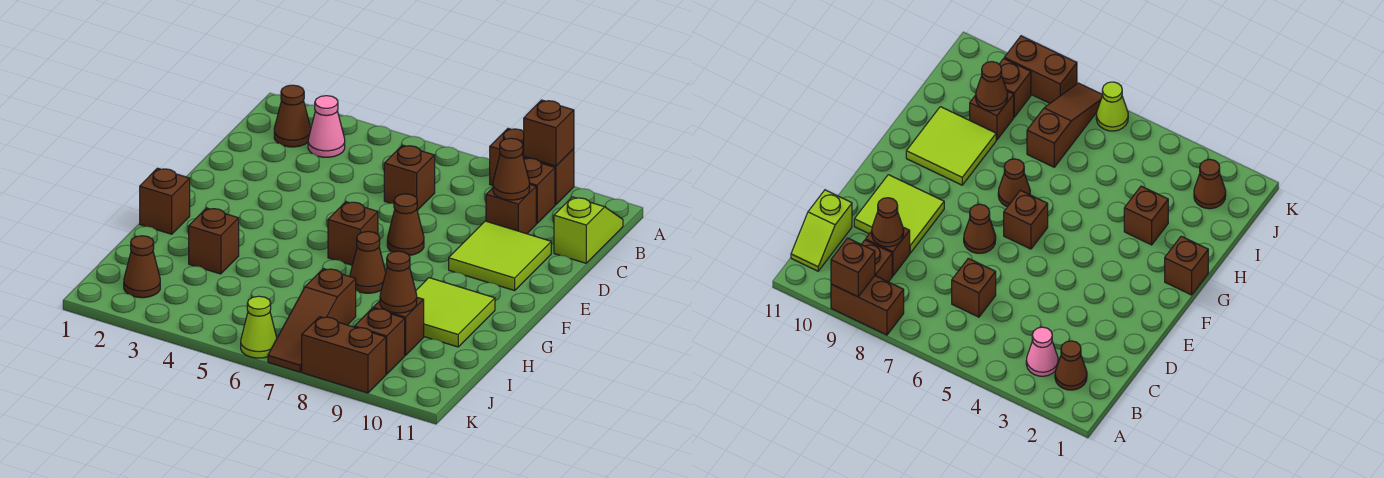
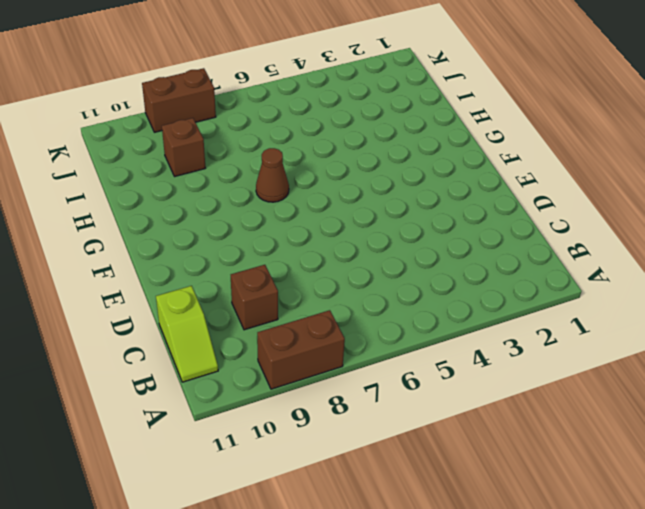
none -> brown cone B2 level 1
none -> pink cone B3 level 1
none -> brown brick B9 level 1

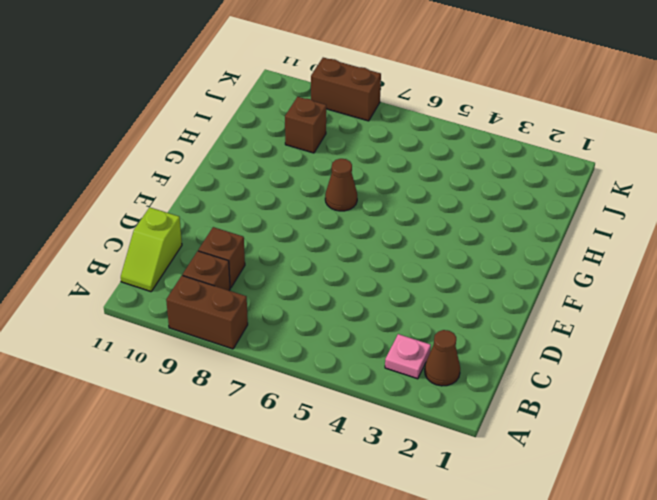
pink plate B3 level 1 -> pink cone B3 level 1
none -> brown brick C6 level 1
none -> lime tile D9:E10 level 1
none -> brown cone E7 level 1

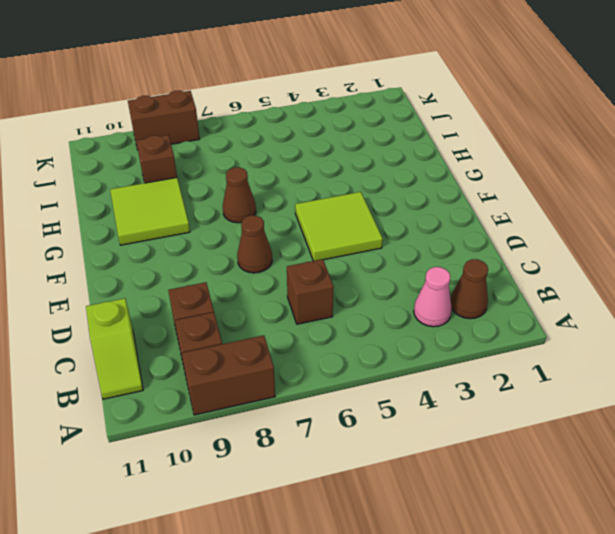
lime tile E4:F5 level 1 -> lime tile D9:E10 level 1
none -> brown brick F6 level 1
none -> brown brick G1 level 1
none -> brown brick H3 level 1

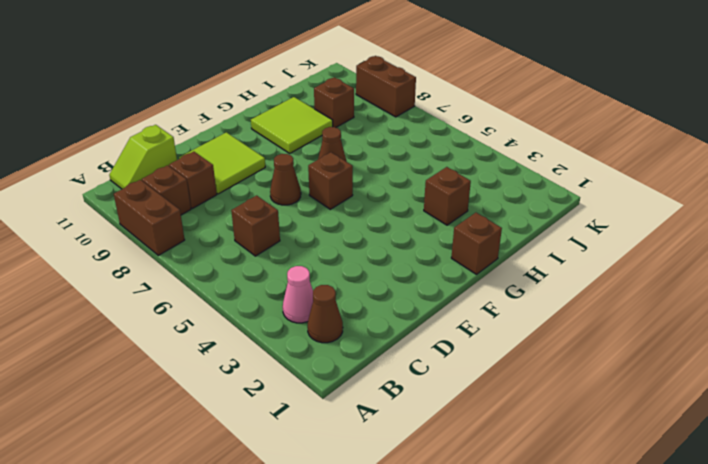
none -> brown slope I7:K7 level 1 top I
none -> brown cone J2 level 1
none -> brown brick J9 level 1

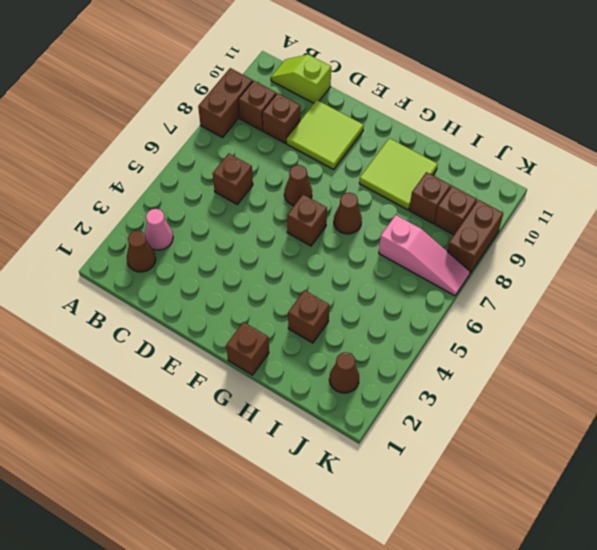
pink slope I7:K7 level 1 top I -> brown slope I7:K7 level 1 top I
none -> lime cone K6 level 1
none -> brown brick A9 level 2
none -> brown cone C9 level 2

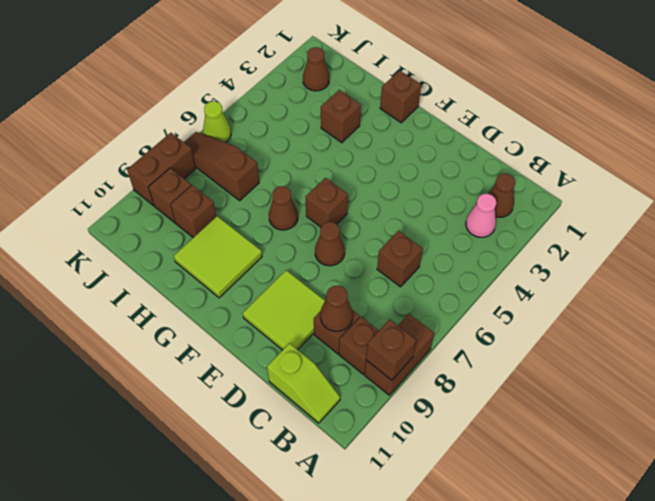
none -> brown cone I9 level 2

